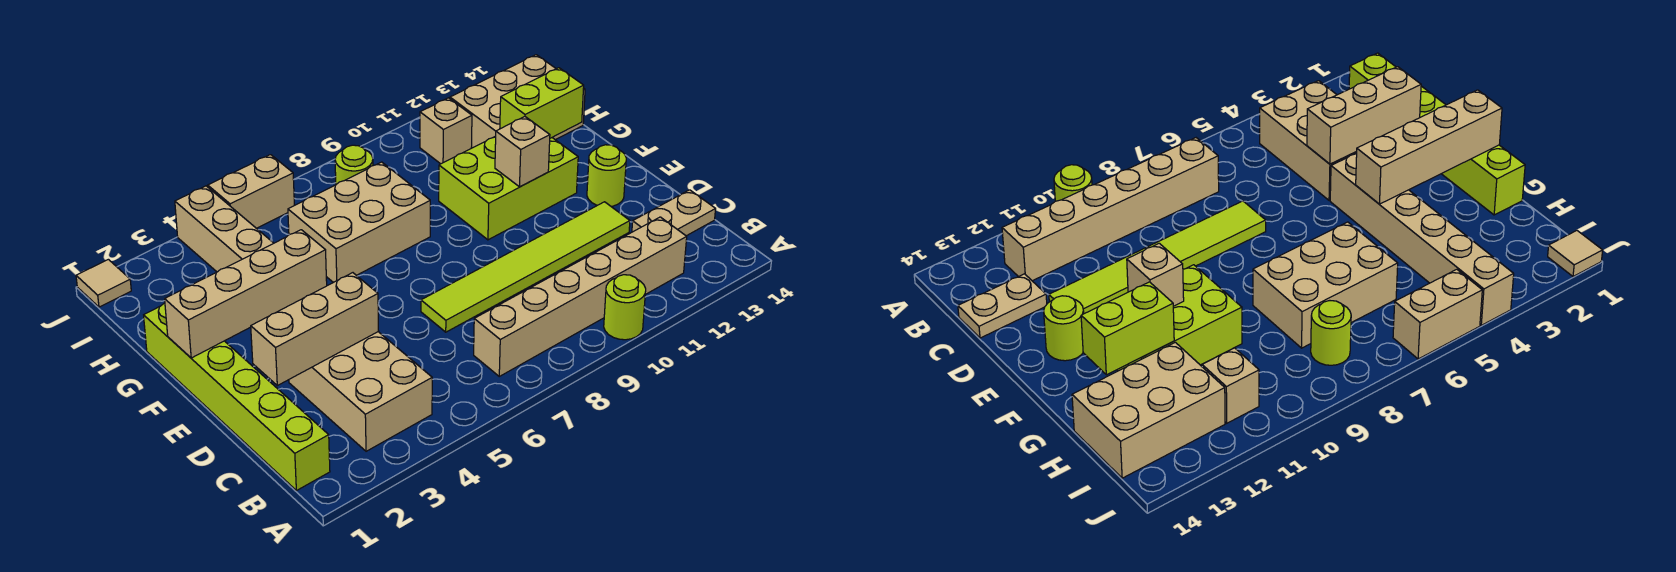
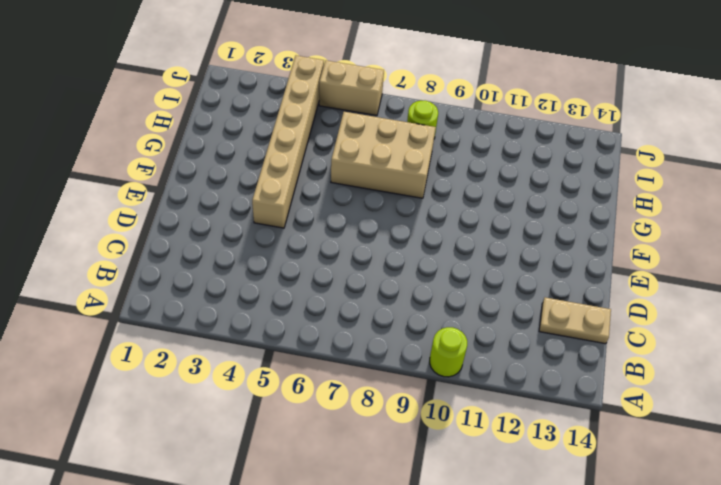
none -> lime brick B1:G1 level 1
none -> tan brick B3:D4 level 1
none -> tan brick B7:B12 level 1

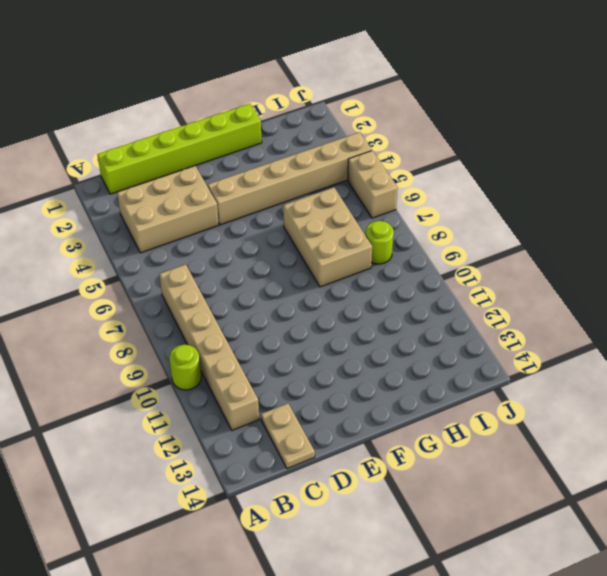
none -> lime tile D7:D12 level 1
none -> lime round brick E13 level 1
none -> lime brick F10:G12 level 1

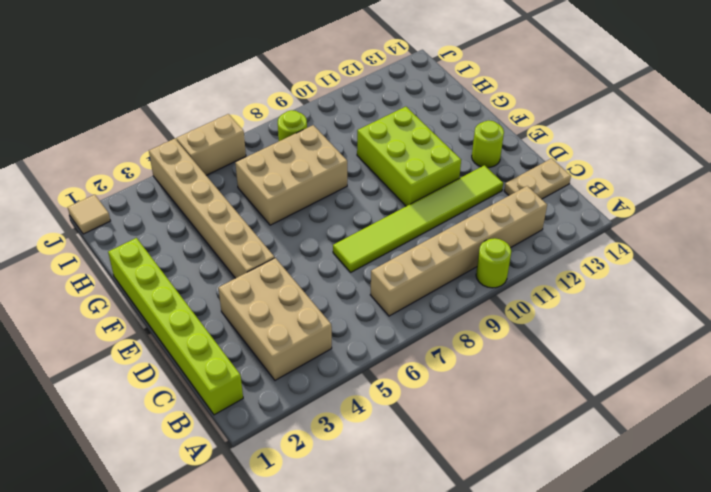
lime brick E10:G11 level 1 -> lime brick F10:G12 level 1
none -> tan brick H12:I14 level 1
none -> tan brick I11 level 1
none -> tan brick D2:D4 level 2

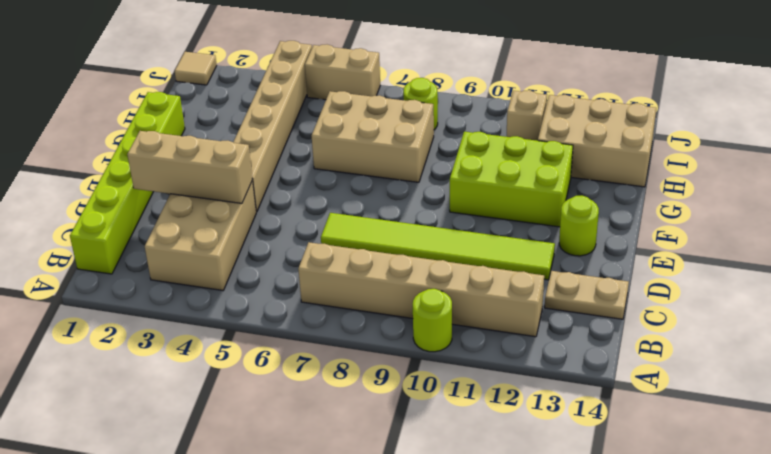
none -> tan brick F1:F4 level 2
none -> tan brick F11 level 2
none -> lime brick G12:G13 level 2

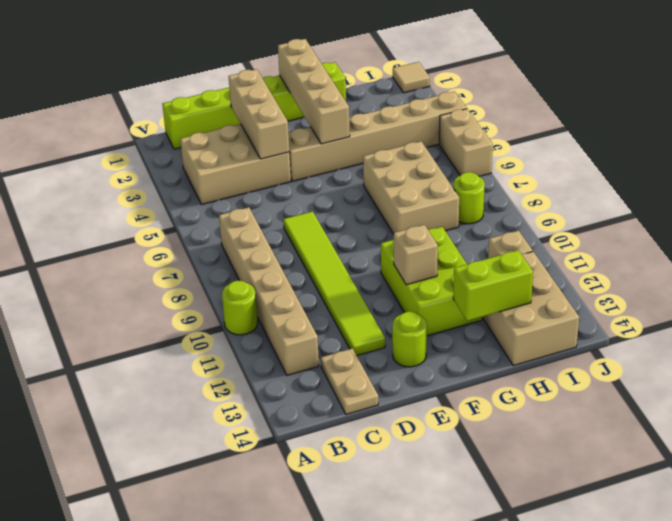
lime brick G13:H13 level 2 -> lime brick G12:G13 level 2

